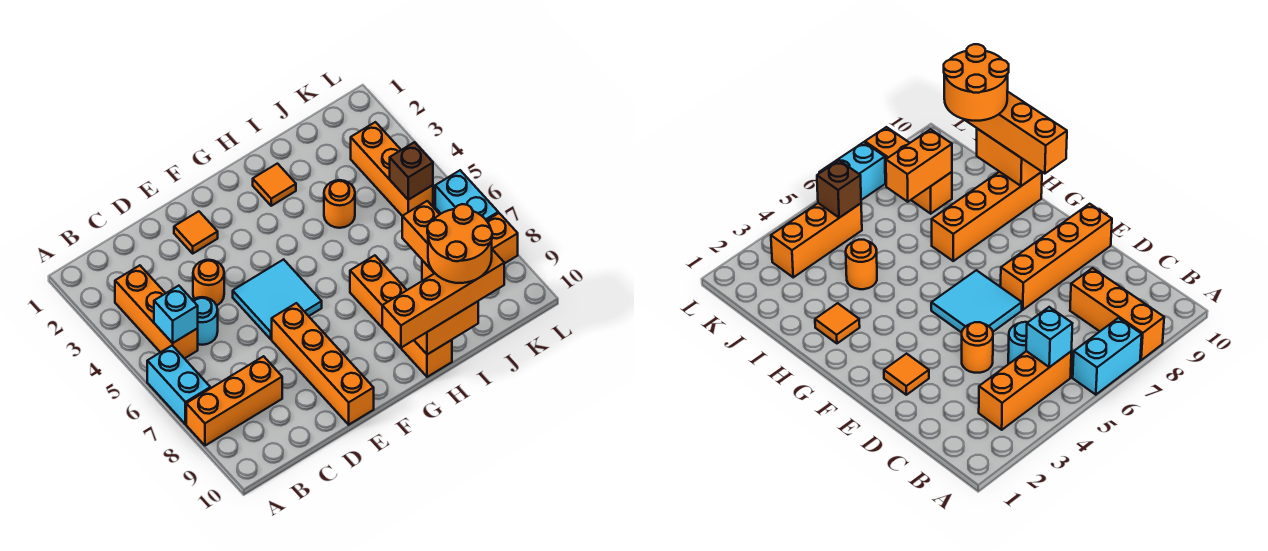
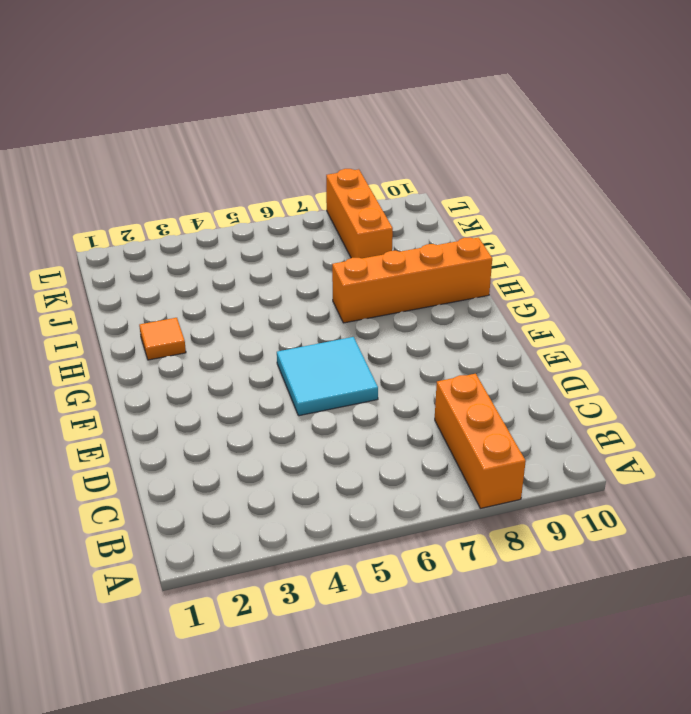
none -> cyan brick A6:A7 level 1
none -> orange brick B3:B5 level 1
none -> cyan round brick C5 level 1

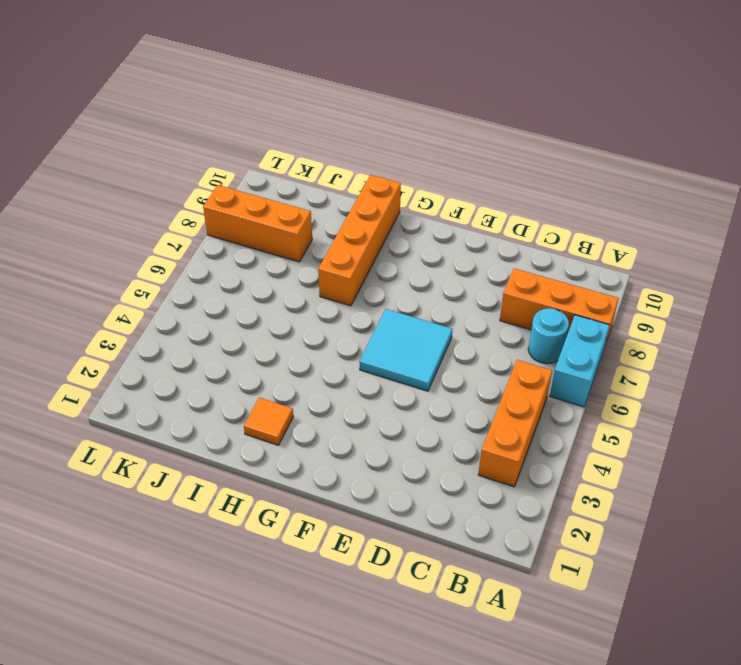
cyan round brick B7 level 1 -> cyan round brick C5 level 1
none -> orange round brick D4 level 1
none -> orange tile E2 level 1
none -> orange brick E7:E10 level 1

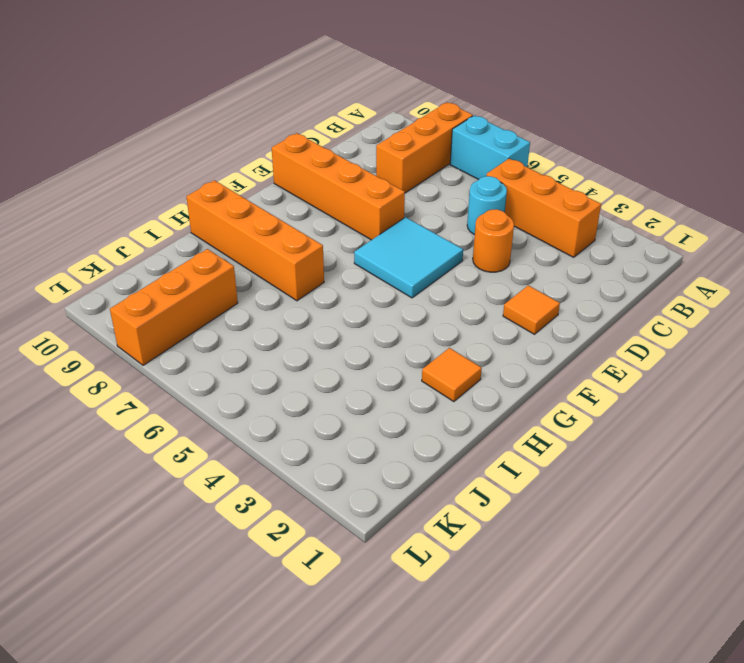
none -> orange round brick I4 level 1
none -> orange brick K3:K5 level 1
none -> cyan brick L6:L7 level 1

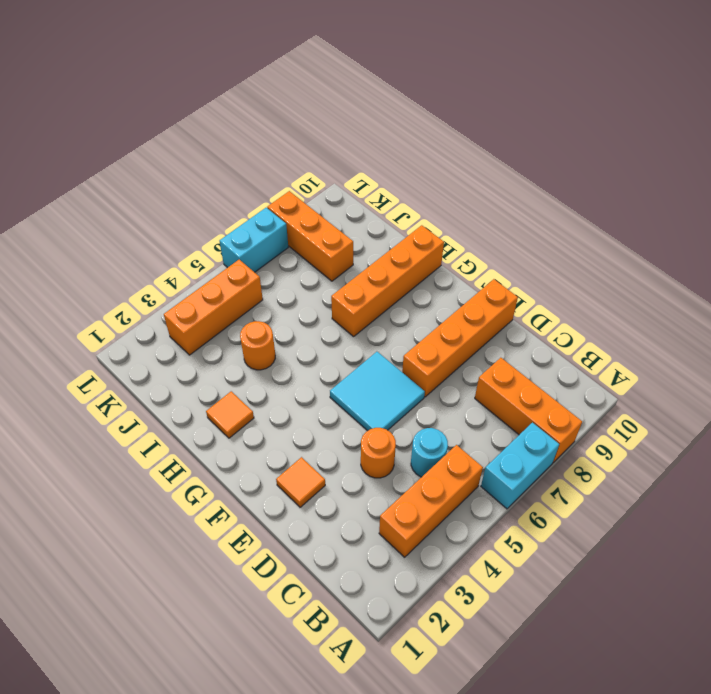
none -> cyan brick B5 level 2
none -> orange brick H10:I10 level 2
none -> orange brick J7:J8 level 2

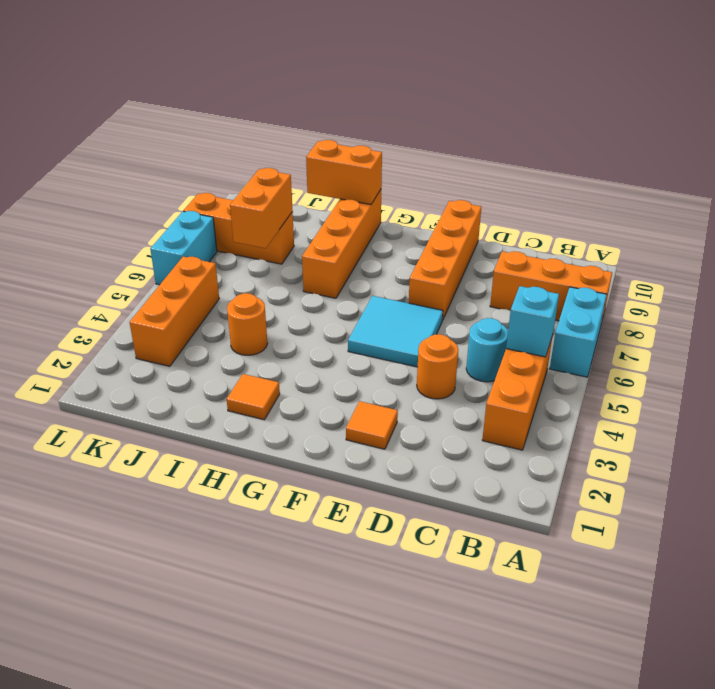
none -> brown brick K5 level 2
none -> orange brick G10:J10 level 3
none -> orange round brick I9:J10 level 4

